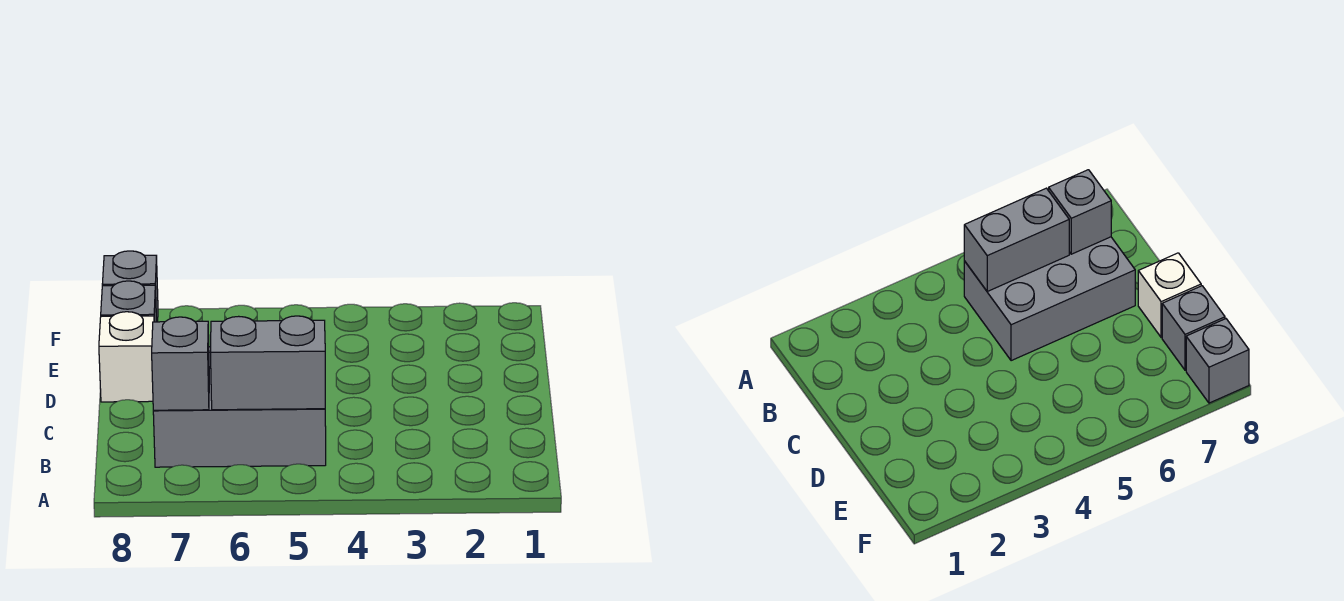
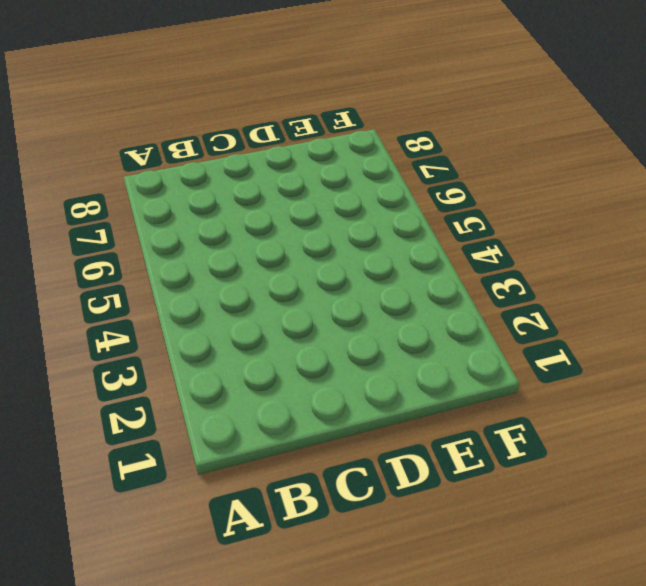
none -> grey brick B5:C7 level 1
none -> white brick D8 level 1

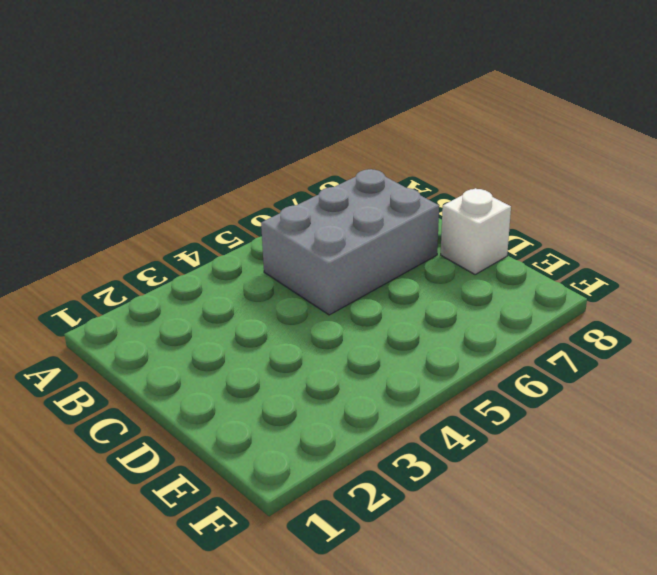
none -> grey brick E8 level 1
none -> grey brick F8 level 1

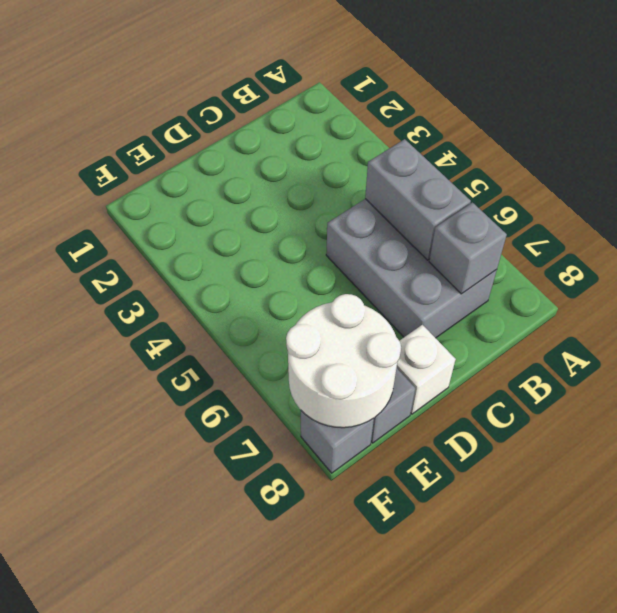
white round brick E7:F8 level 2 -> none

